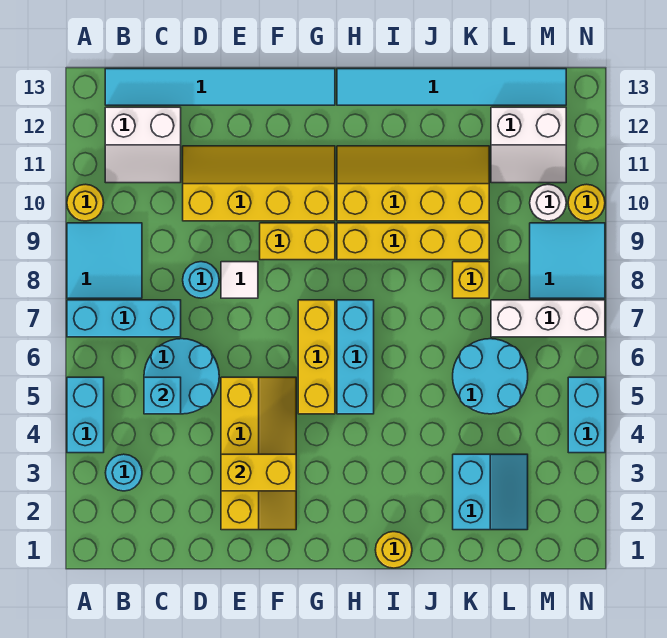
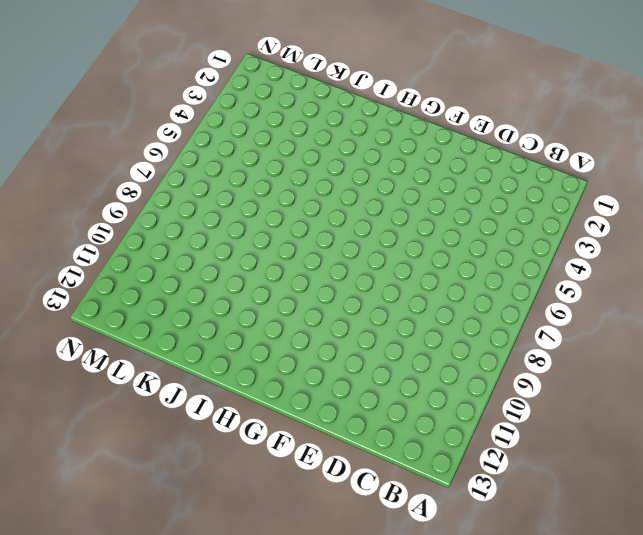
none -> cyan brick A4:A5 level 1
none -> cyan brick A7:C7 level 1
none -> cyan tile A8:B9 level 1
none -> yellow round brick A10 level 1

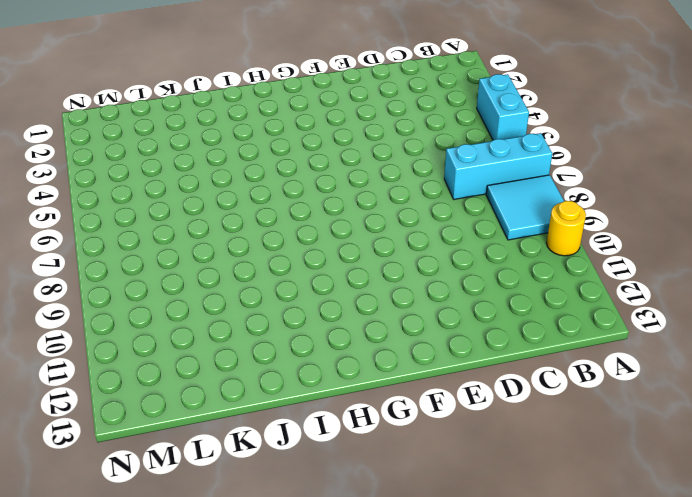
none -> cyan round brick B3 level 1
none -> white slope B11:C12 level 1 top 12
none -> cyan tile B13:G13 level 1
none -> cyan round brick C5:D6 level 1

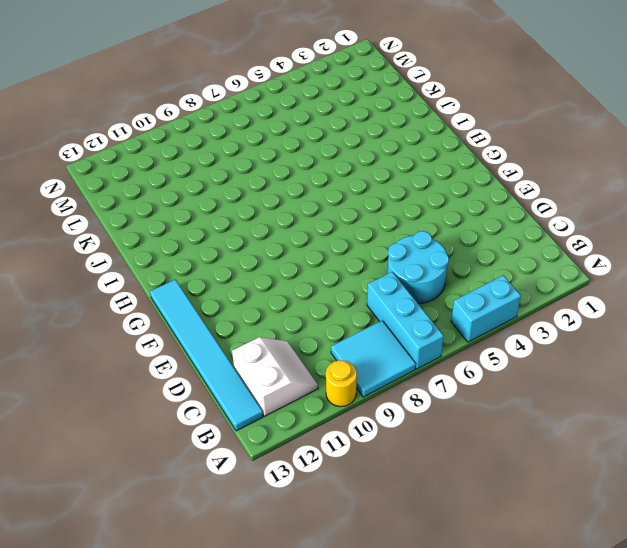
none -> cyan round brick B3 level 1
none -> cyan round brick D8 level 1
none -> yellow slope D10:G11 level 1 top 10
none -> yellow slope E2:F5 level 1 top E

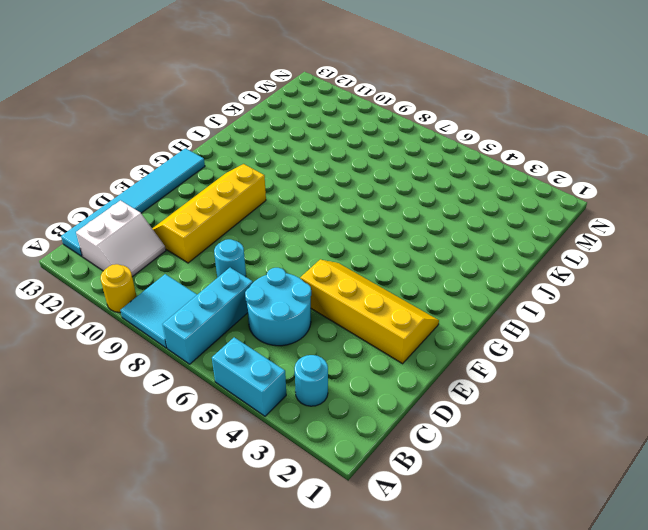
none -> white tile E8 level 1
none -> yellow brick F9:G9 level 1
none -> yellow brick G5:G7 level 1
none -> cyan brick H5:H7 level 1

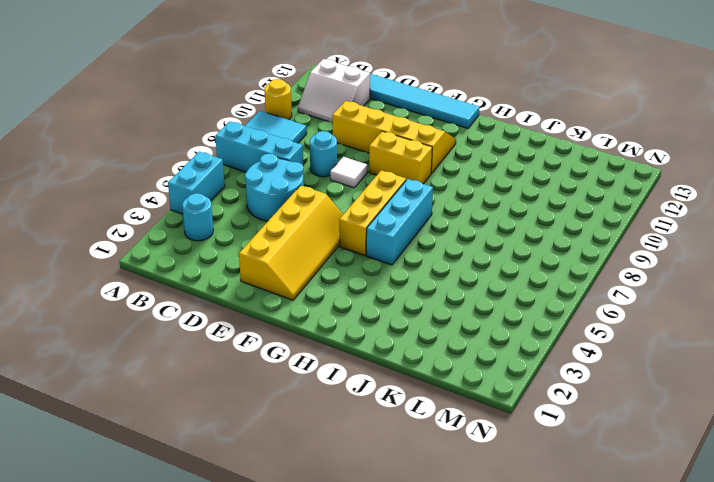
none -> yellow brick H9:K9 level 1
none -> yellow slope H10:K11 level 1 top 10
none -> cyan tile H13:M13 level 1
none -> yellow round brick I1 level 1

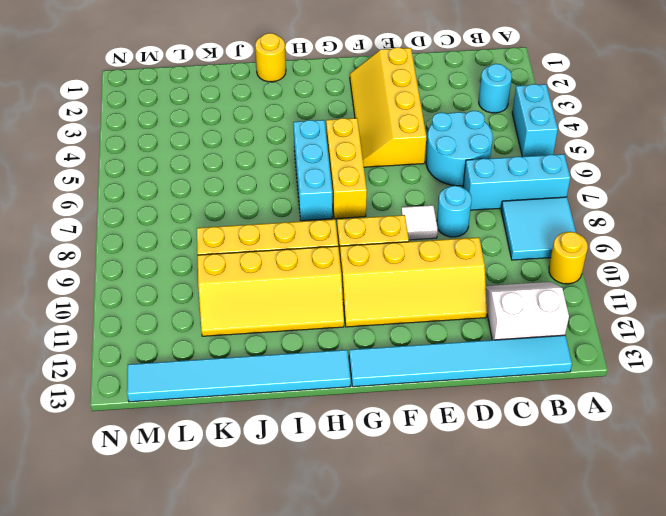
none -> cyan slope K2:L3 level 1 top K
none -> cyan round brick K5:L6 level 1
none -> yellow brick K8 level 1
none -> white brick L7:N7 level 1

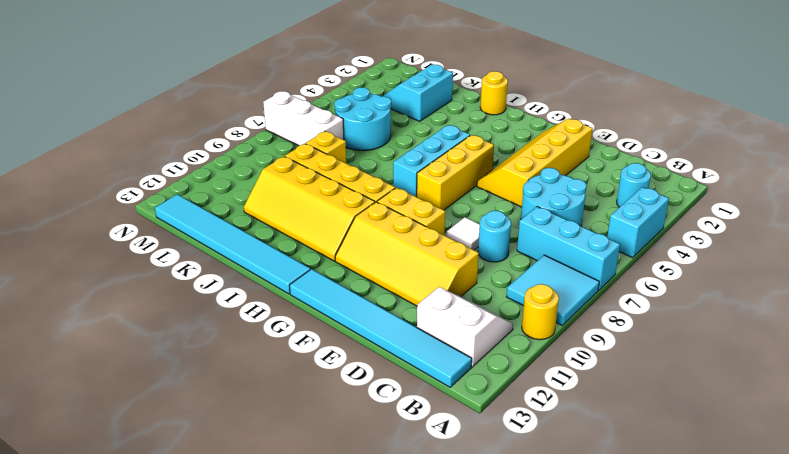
none -> white slope L11:M12 level 1 top 12
none -> cyan tile M8:N9 level 1
none -> white round brick M10 level 1
none -> cyan brick N4:N5 level 1

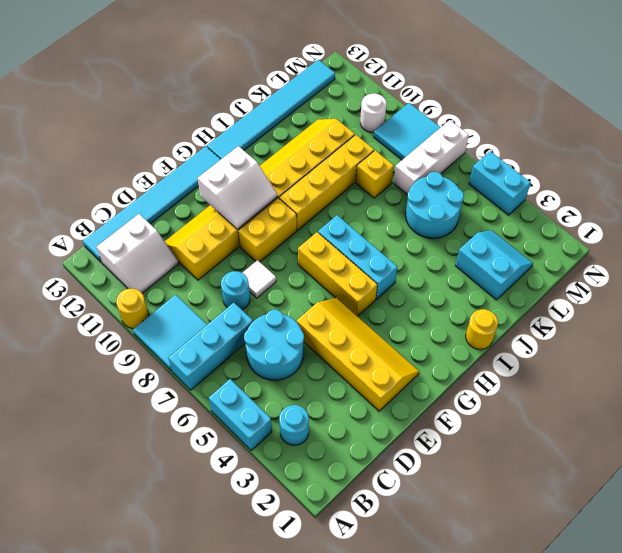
white slope F10:G11 level 2 top 11 -> white slope L11:M12 level 1 top 12
none -> yellow round brick N10 level 1
none -> cyan brick C5 level 2
none -> yellow brick E3:F3 level 2

